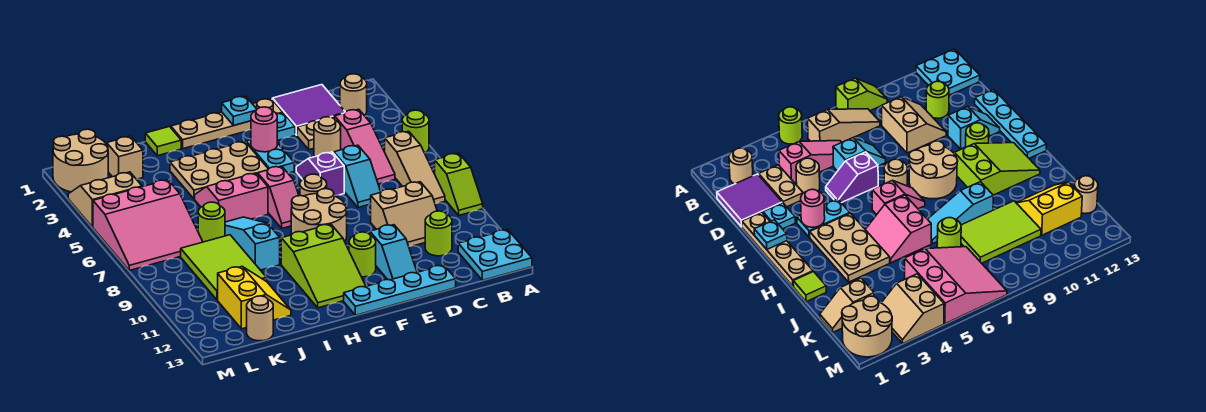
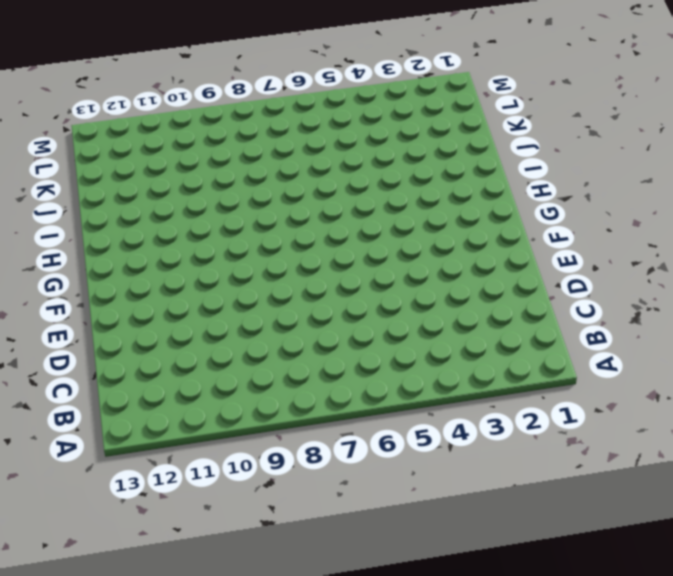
none -> lime round brick A5 level 1
none -> lime slope A8:A9 level 1 top 8
none -> cyan plate A12:B13 level 1
none -> tan round brick B2 level 1

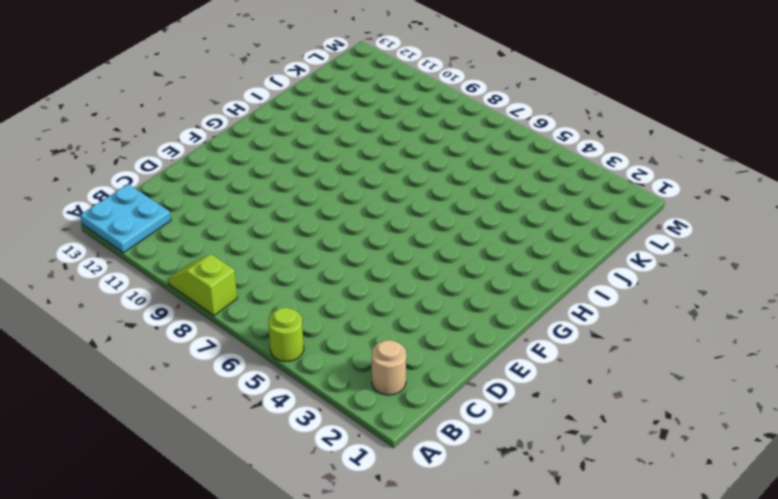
none -> tan slope B6:B8 level 1 top 6
none -> purple tile C1:D2 level 1
none -> tan plate C3:D3 level 1
none -> pink slope C4:C6 level 1 top 4

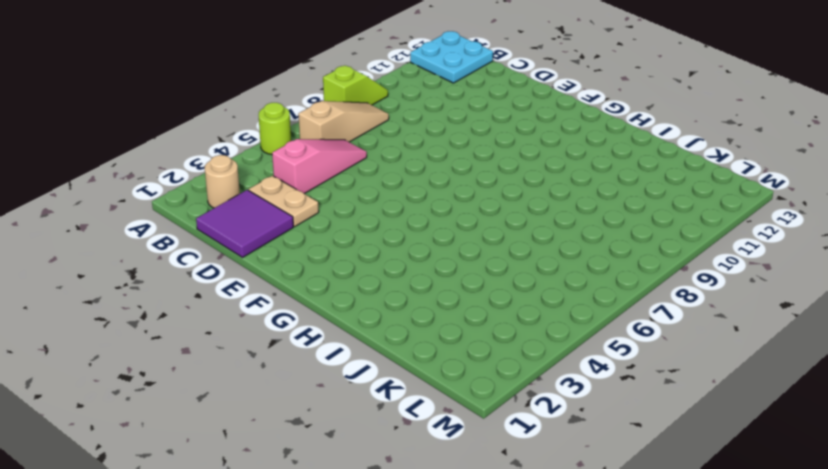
none -> tan slope C9:D10 level 1 top 9
none -> lime round brick C11 level 1
none -> tan round brick D4 level 1
none -> cyan slope D6:D7 level 1 top 6

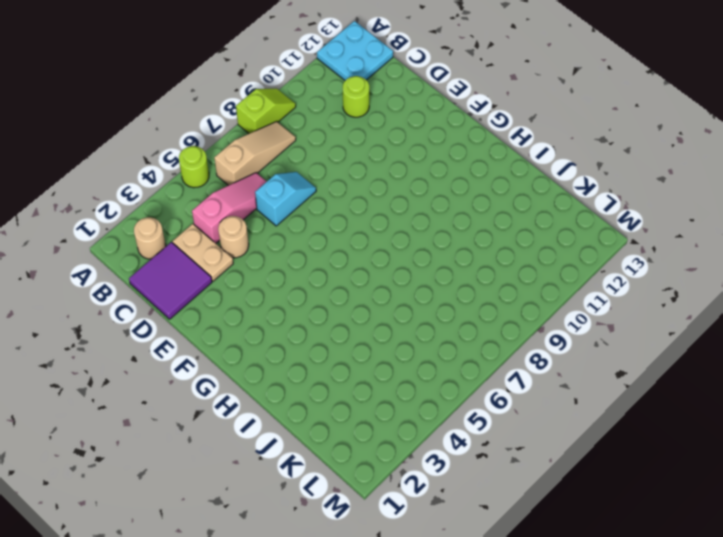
none -> tan slope C9:D10 level 1 top 9
none -> cyan plate D13:G13 level 1
none -> tan plate E1:H1 level 1
none -> cyan plate E2 level 1

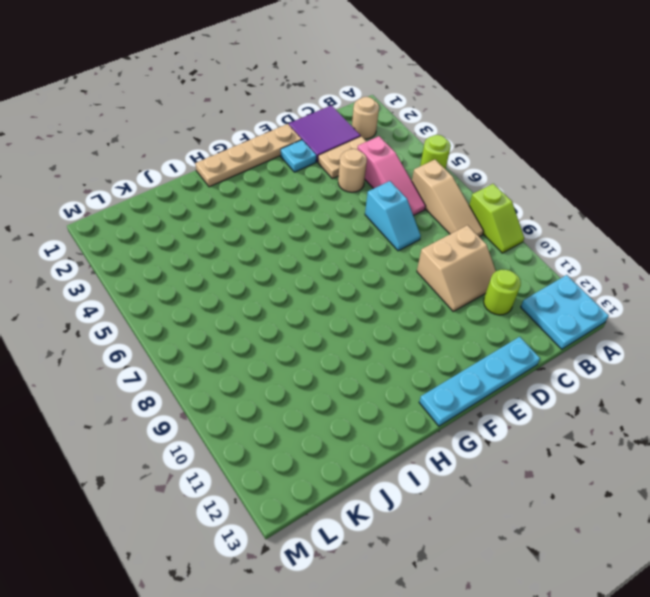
none -> purple slope E5:E6 level 1 top 6
none -> cyan slope E11:E12 level 1 top 11
none -> cyan plate F3:F4 level 1
none -> tan round brick F7 level 1

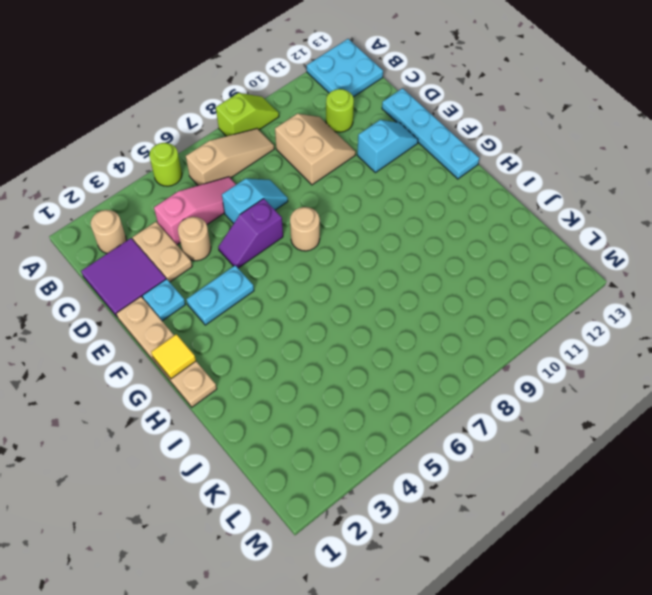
yellow tile G1 level 2 -> none
none -> tan round brick F8:G9 level 1
none -> lime round brick F11 level 1
none -> tan plate G3:I4 level 1
none -> pink slope G6:G7 level 1 top 6

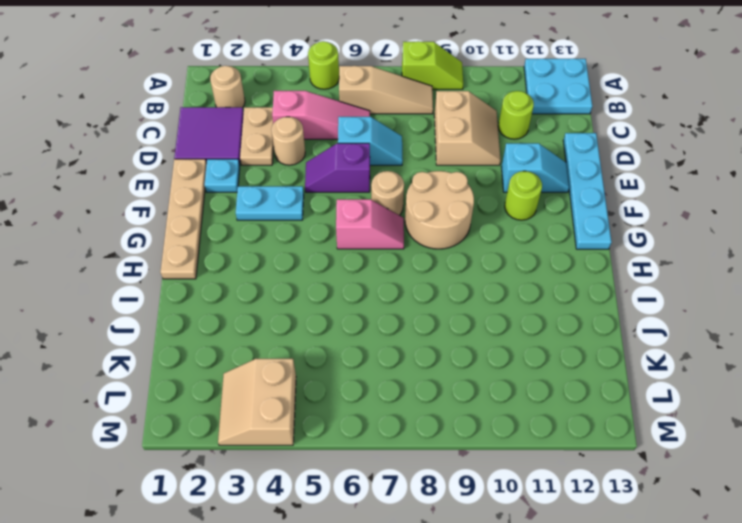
none -> tan plate G3:I4 level 1
none -> lime slope G10:H12 level 1 top 10
none -> pink slope H5:I6 level 1 top 6
none -> lime tile I1 level 1

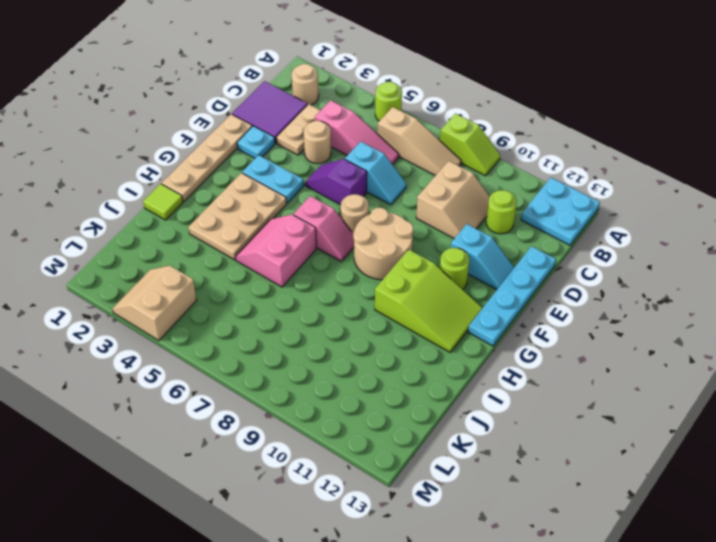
none -> cyan slope I7:I9 level 1 top 9
none -> lime round brick J7 level 1
none -> lime tile J8:K10 level 1
none -> yellow slope J11:K12 level 1 top K

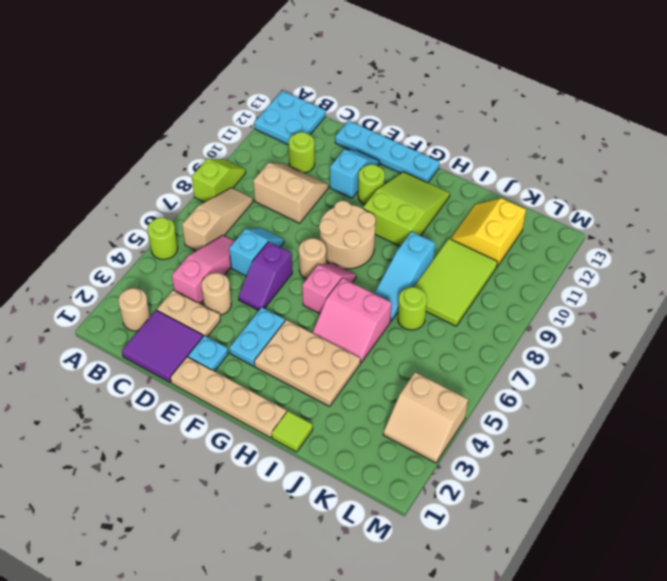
none -> tan slope K1:K2 level 1 top 2
none -> pink slope K5:M7 level 1 top 5
none -> tan round brick K13 level 1
none -> tan round brick L1:M2 level 1

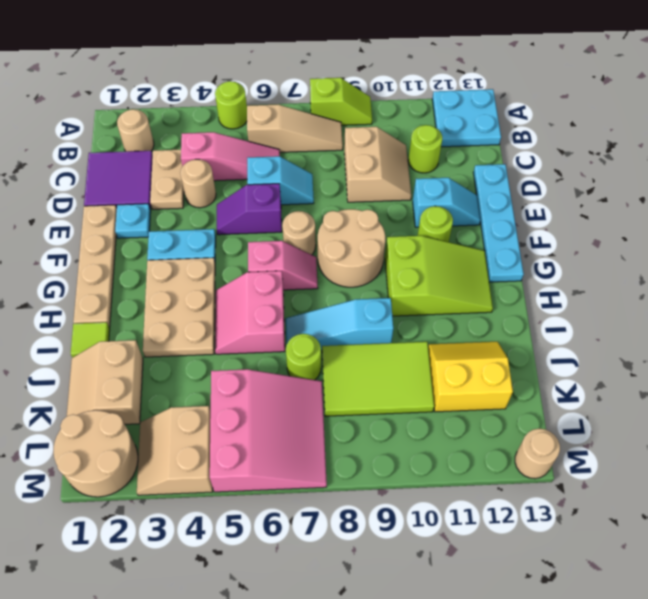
tan slope J1:K2 level 1 top 2 -> tan slope K1:K2 level 1 top 2
tan round brick M13 level 1 -> tan round brick K13 level 1
none -> cyan plate F1 level 2
none -> pink round brick F3 level 2

